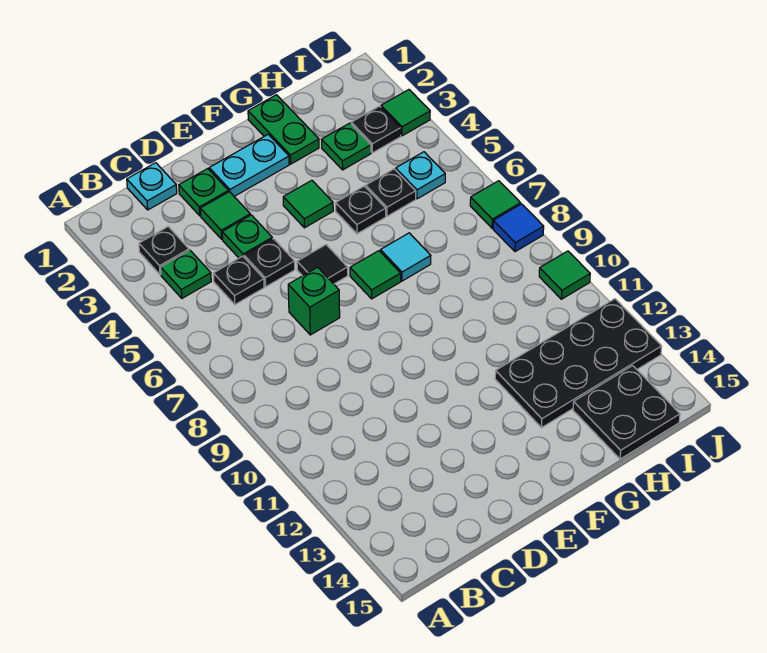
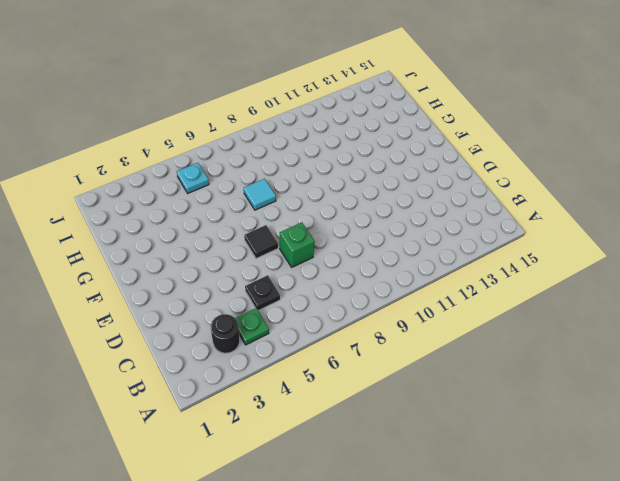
black round brick B3 level 1 -> black plate B3 level 1
none -> cyan plate C1 level 1
none -> green plate D2 level 1
none -> green tile D3 level 1

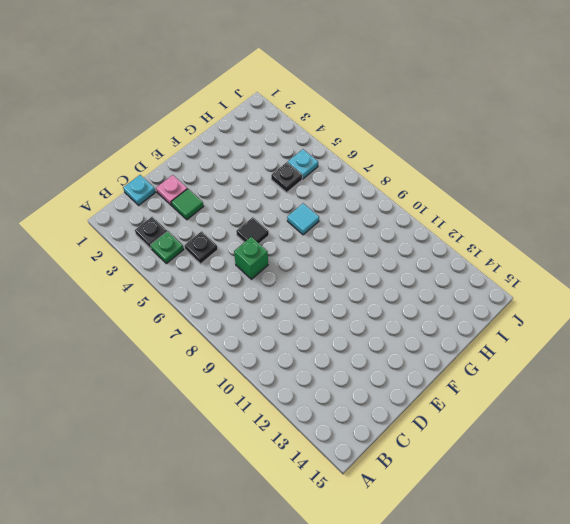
pink plate D2 level 1 -> green plate D2 level 1
none -> green plate D4 level 1
none -> black plate D5 level 1
none -> cyan plate E2:F2 level 1

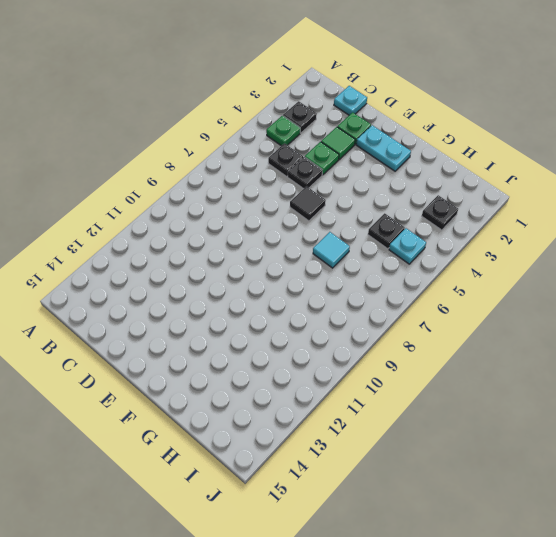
none -> green brick D7 level 1
none -> green tile F4 level 1
none -> green tile F7 level 1

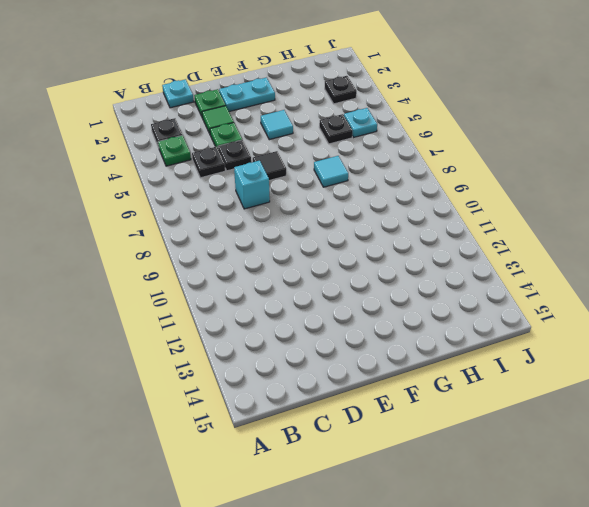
cyan brick D7 level 1 -> green brick D7 level 1
cyan tile F4 level 1 -> green tile F4 level 1
none -> green tile F7 level 1
none -> green plate G1:G2 level 1
none -> black plate G5 level 1

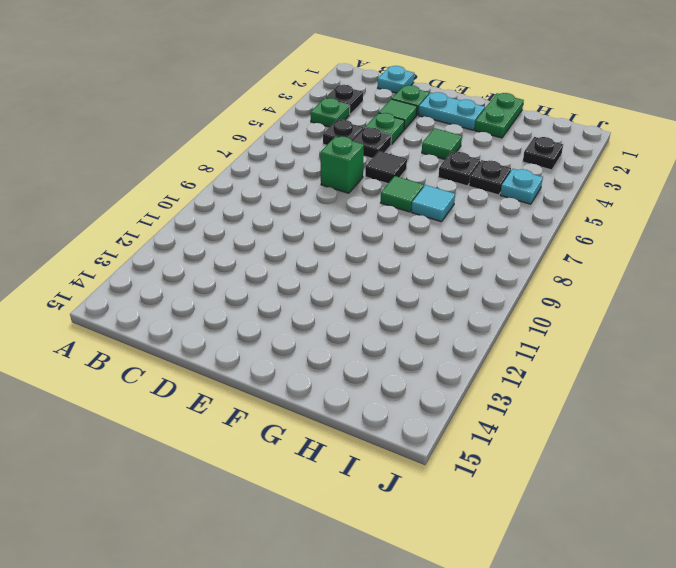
none -> black plate G12:J13 level 1
none -> green plate H3 level 1
none -> black plate H14:I15 level 1

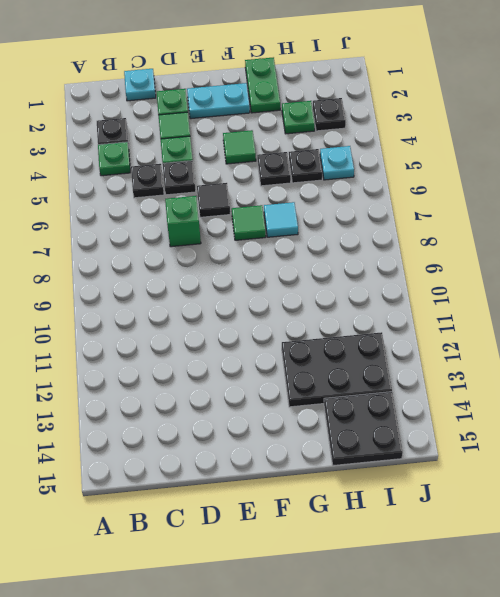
black plate G12:I13 level 1 -> black plate G12:J13 level 1
none -> green tile J3 level 1
none -> green tile J7 level 1
none -> blue tile J8 level 1

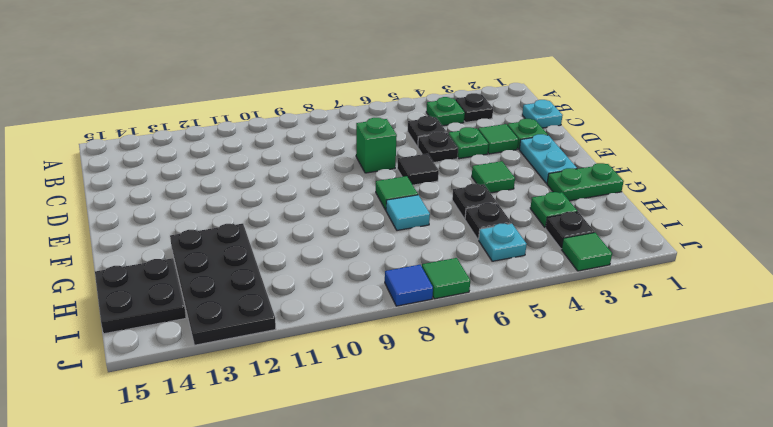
none -> green tile J10 level 1

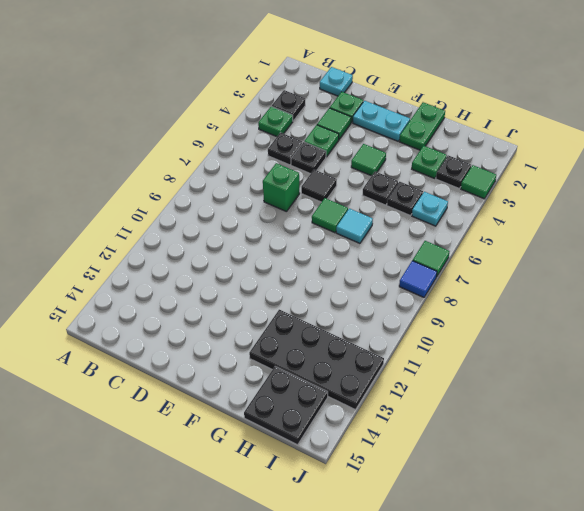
none -> green tile J10 level 1

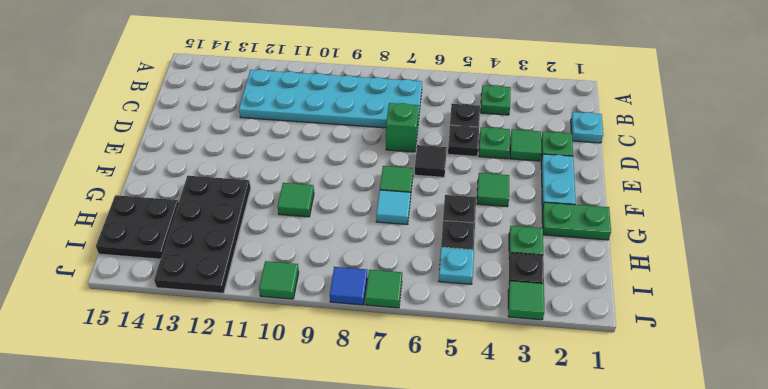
cyan plate B7:C12 level 1 -> none
green tile G10 level 1 -> none
none -> black plate B3 level 1

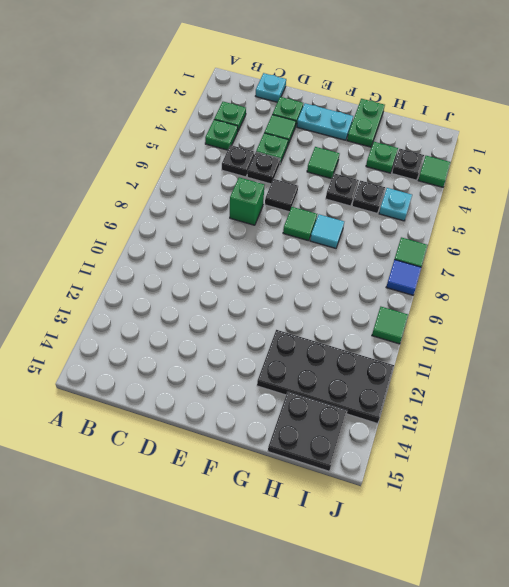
green plate B3 level 1 -> black plate B3 level 1

